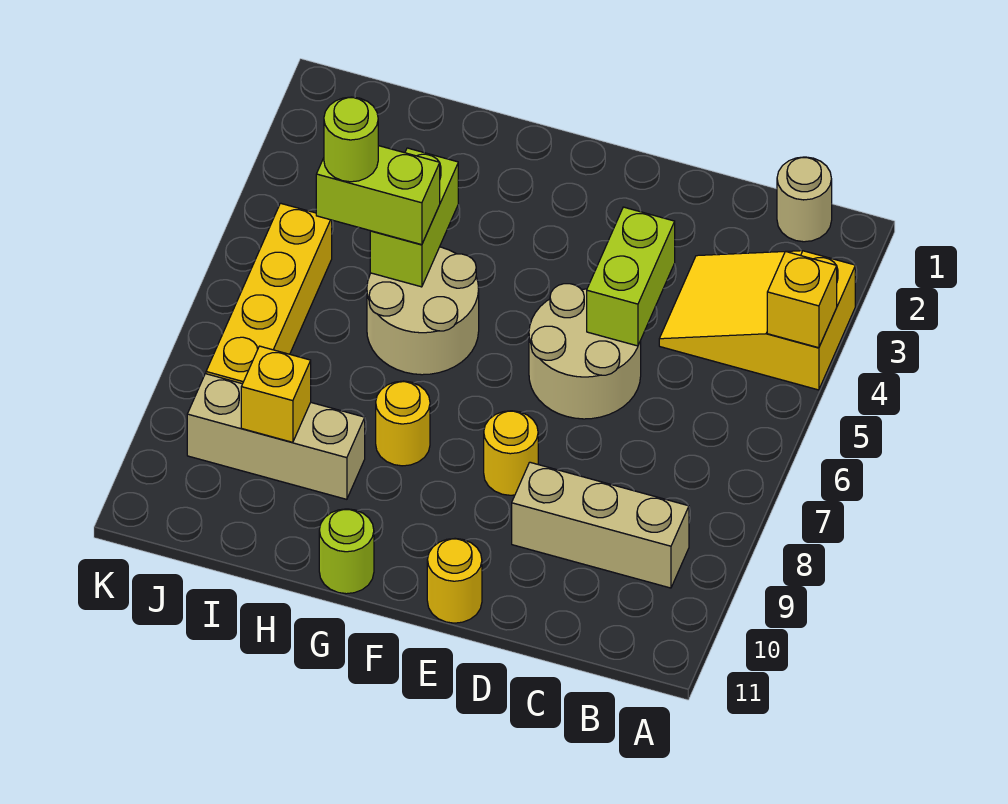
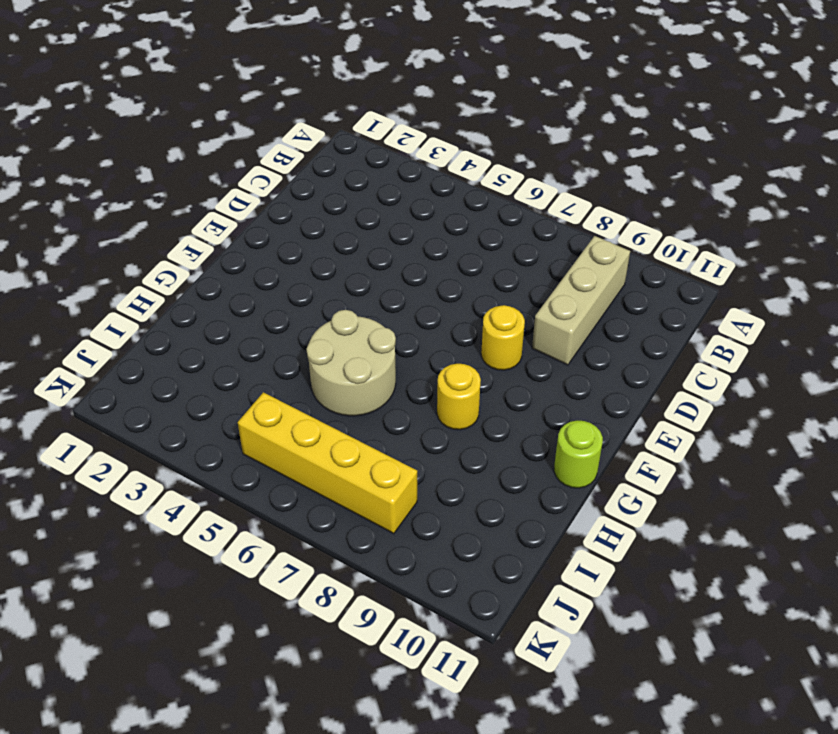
none -> yellow slope A3:C4 level 1 top A
none -> tan round brick B1 level 1
none -> tan round brick D5:E6 level 1

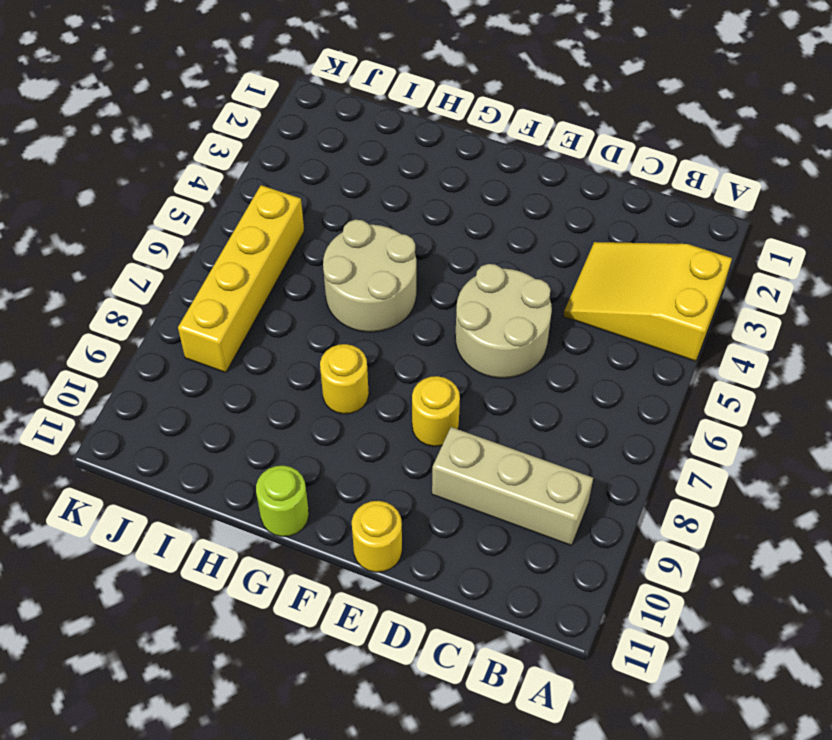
none -> tan round brick B1 level 1
none -> tan brick H9:J9 level 1
none -> yellow brick A4 level 2

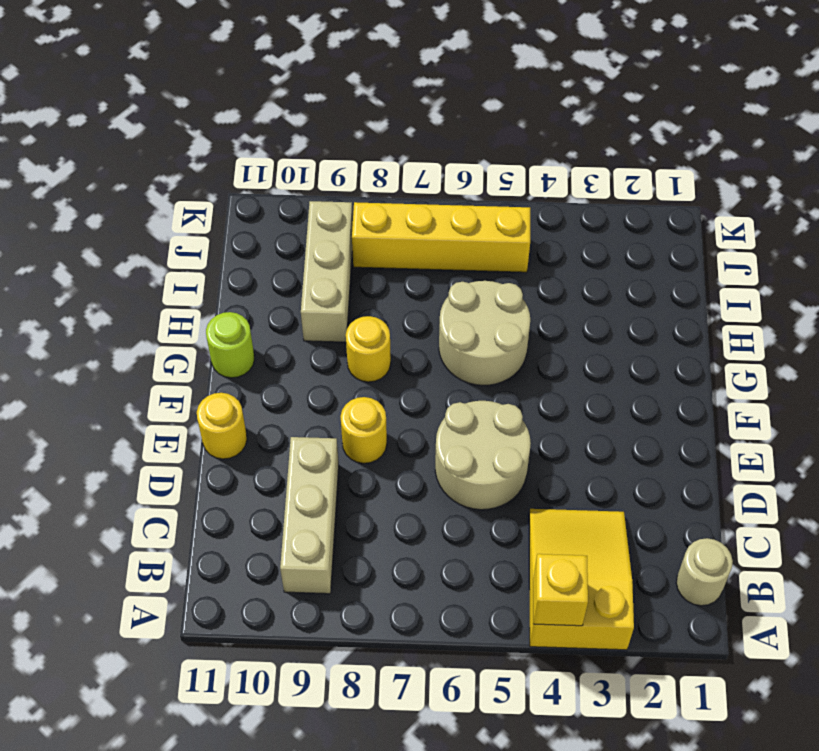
none -> lime brick D4:D5 level 2
none -> lime brick H4:H5 level 2
none -> yellow brick I9 level 2

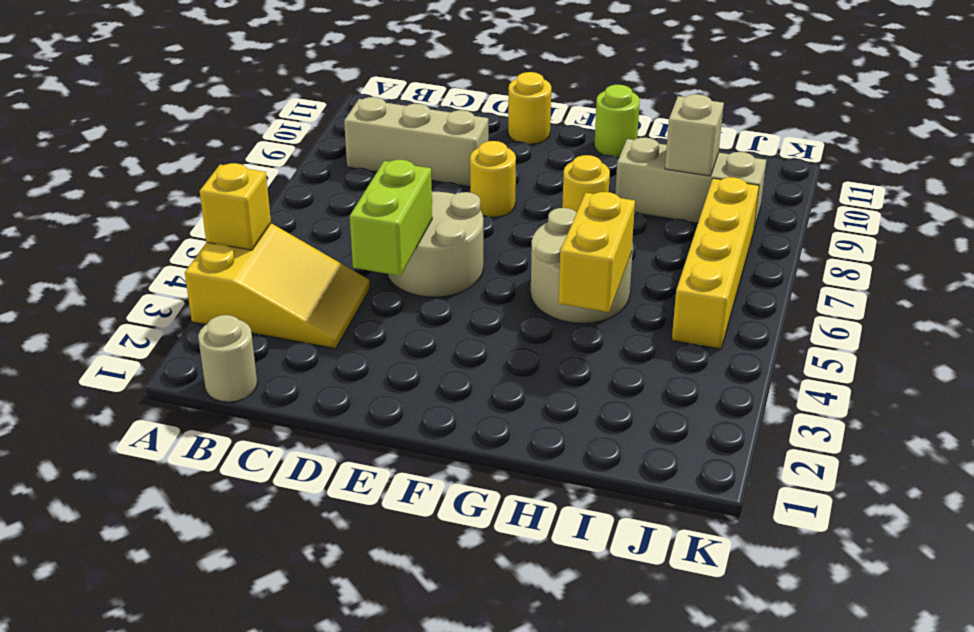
yellow brick H4:H5 level 2 -> lime brick H4:H5 level 2
tan brick I9 level 2 -> yellow brick I9 level 2
none -> lime brick H5:I5 level 3
none -> lime round brick I5 level 4

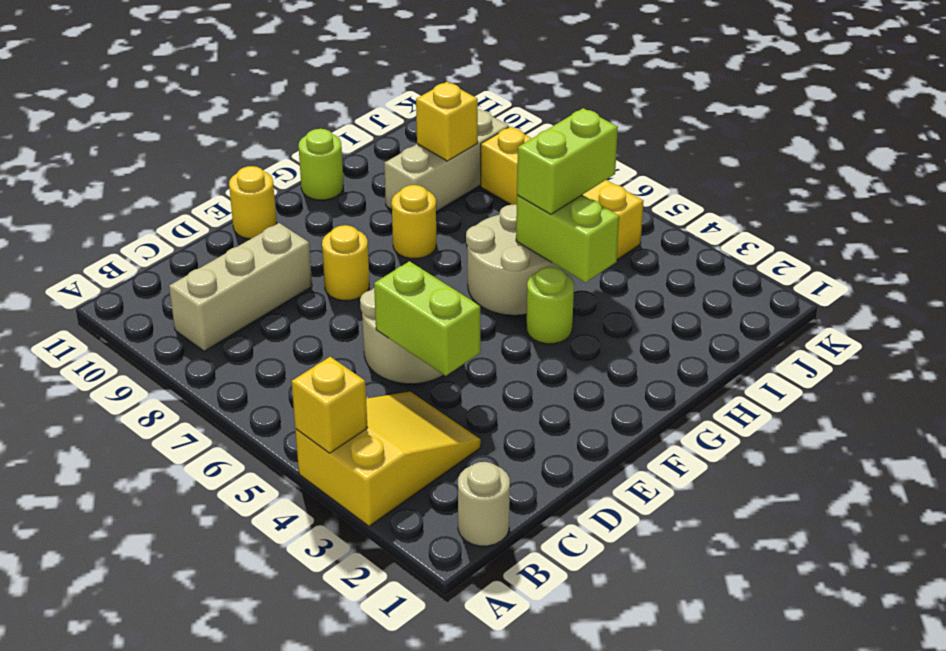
lime round brick G4 level 1 -> lime round brick I5 level 4

